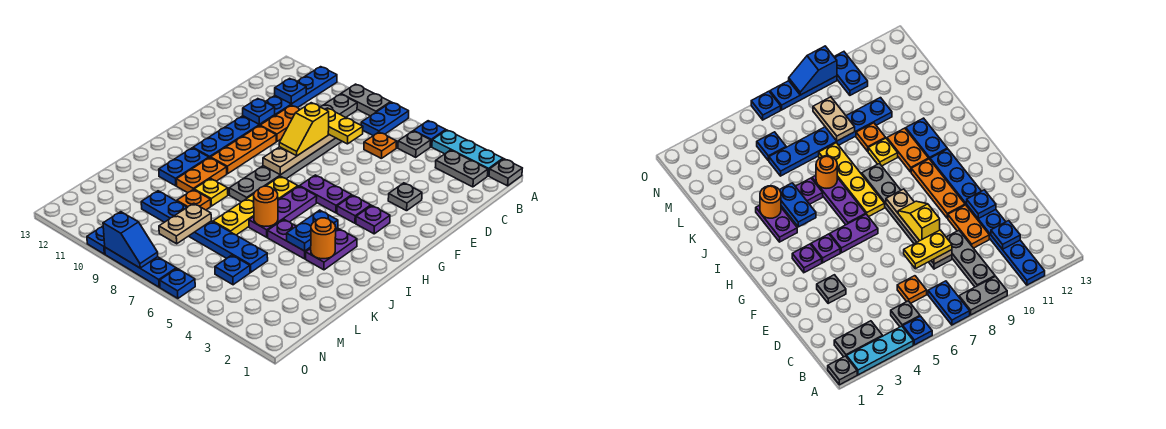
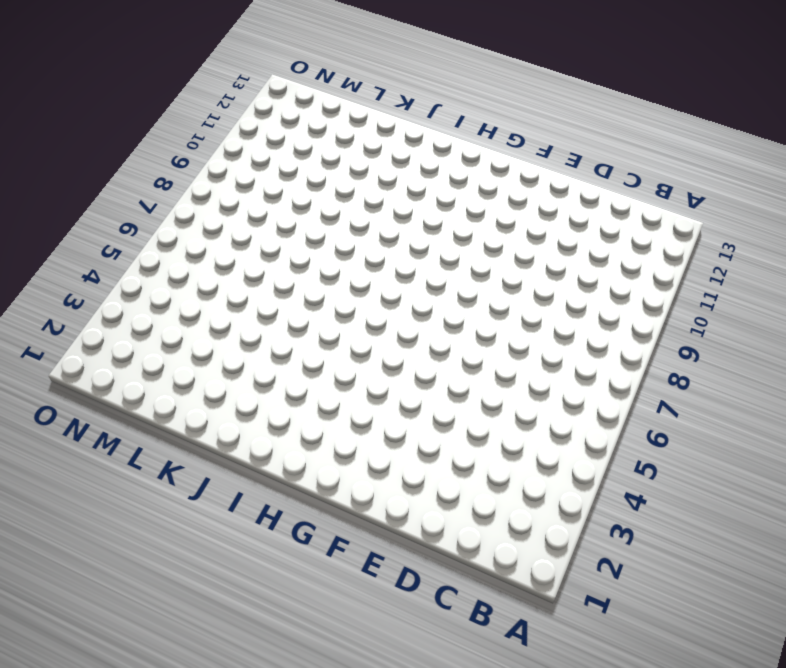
none -> grey plate A1 level 1
none -> cyan plate A2:A4 level 1
none -> blue plate A5 level 1
none -> blue plate A7:B7 level 1

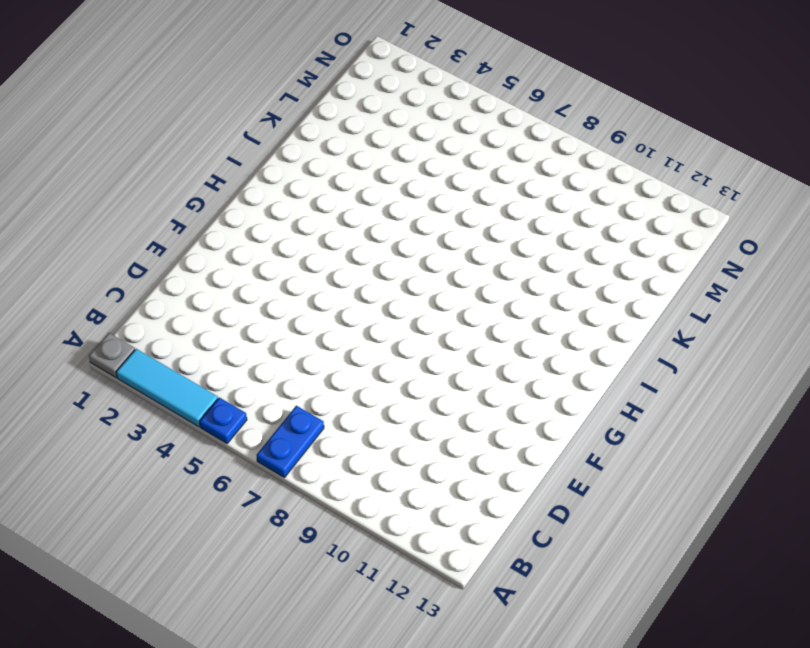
cyan tile A2:A4 level 1 -> cyan plate A2:A4 level 1
none -> grey plate A8:A9 level 1
none -> blue plate A11:H11 level 1
none -> grey plate B2:B3 level 1
none -> grey plate B5 level 1

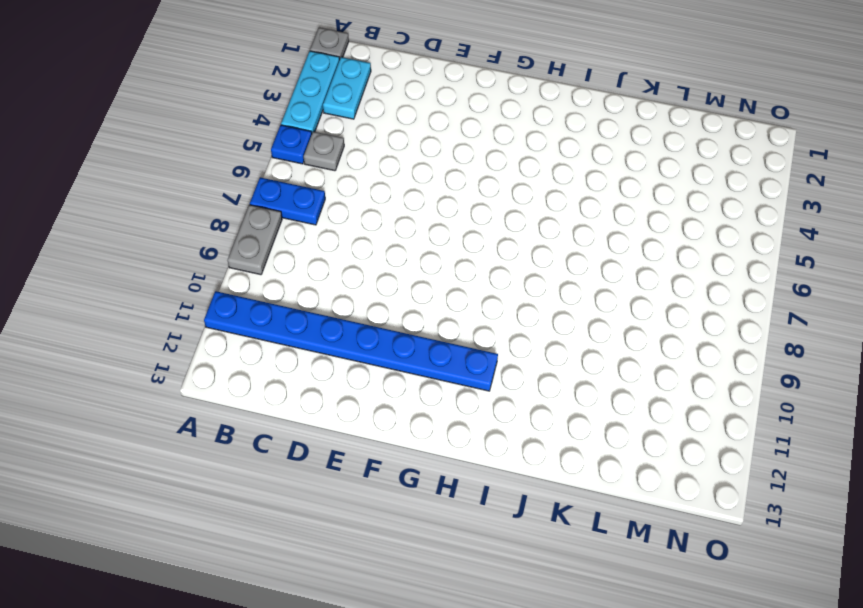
cyan plate B2:B3 level 1 -> grey plate B2:B3 level 1
none -> grey plate B9:D9 level 1
none -> orange plate C6 level 1
none -> grey plate D8:I8 level 1
none -> orange plate D10:E10 level 1

